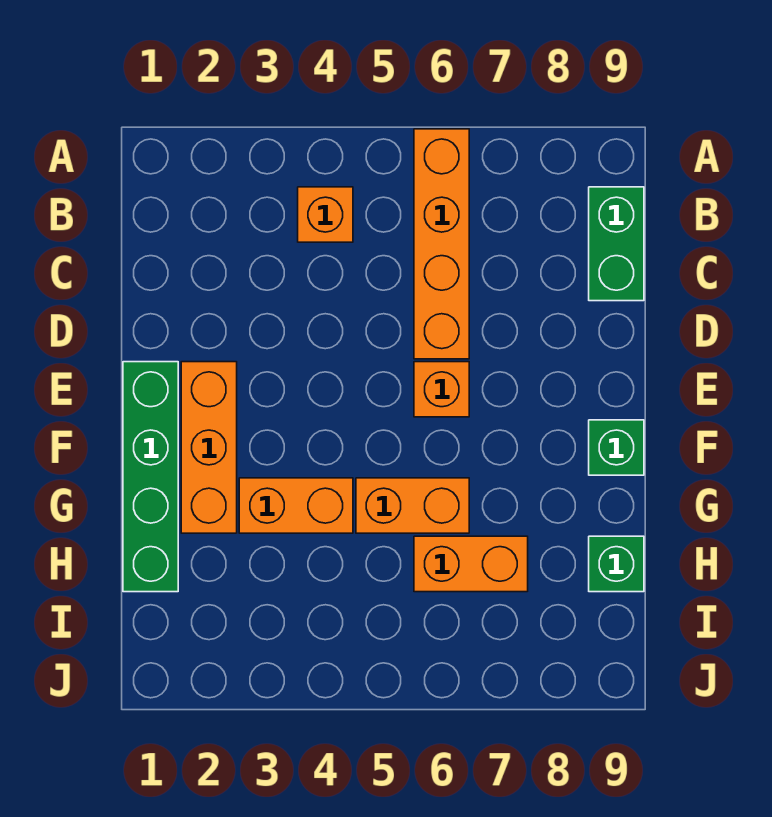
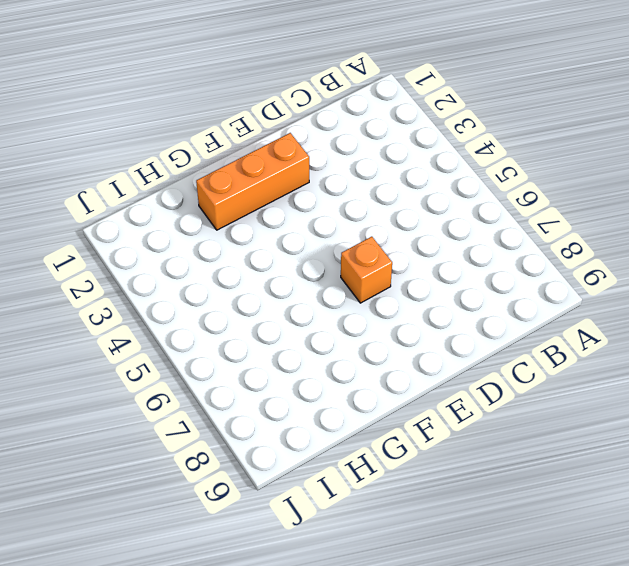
none -> orange brick A6:D6 level 1
none -> orange brick B4 level 1

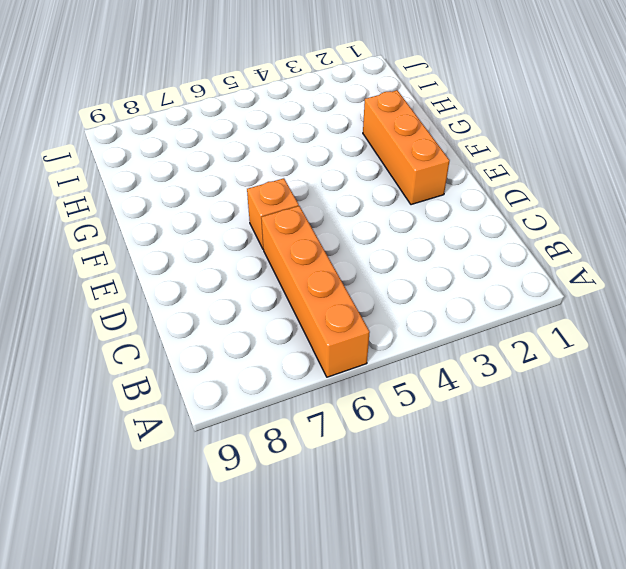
none -> orange brick B4 level 1
none -> green brick B9:C9 level 1

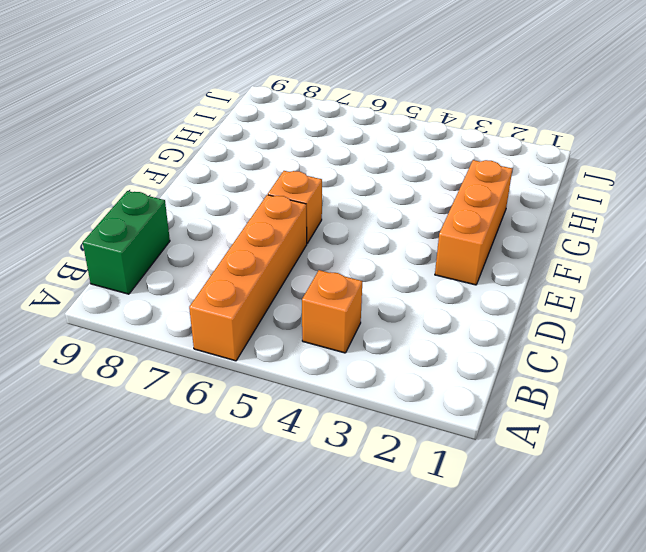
none -> green brick E1:H1 level 1
none -> green brick F9 level 1

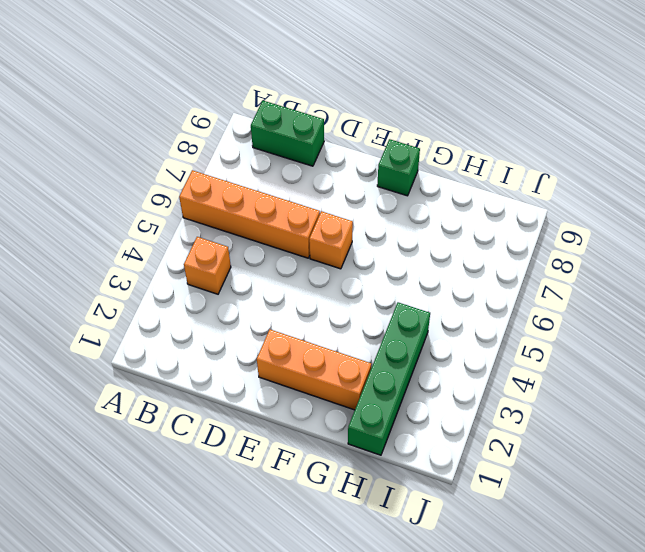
green brick H1:H4 level 1 -> green brick E1:H1 level 1
none -> orange brick G3:G4 level 1
none -> orange brick G5:G6 level 1

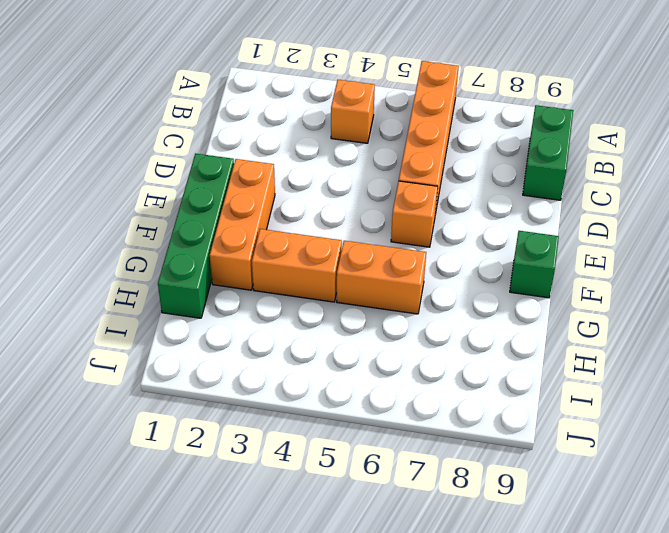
none -> orange brick H6:H7 level 1
none -> green brick H9 level 1

